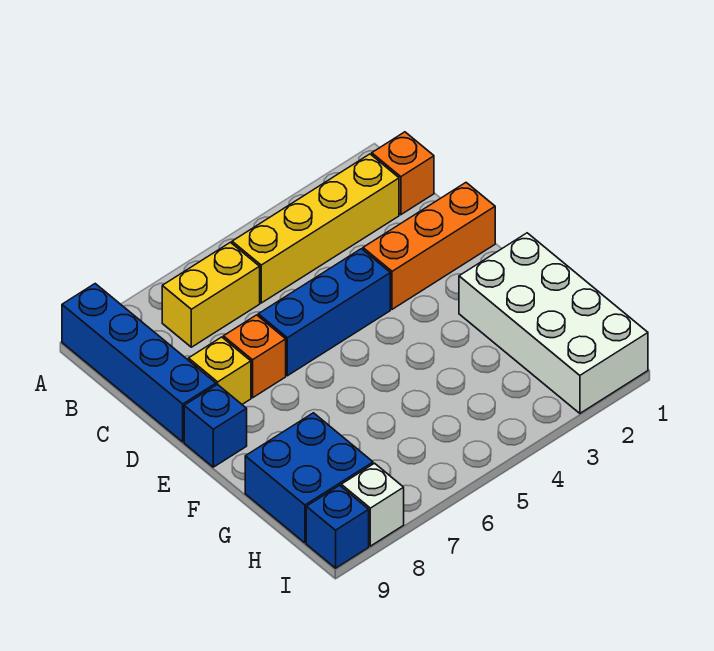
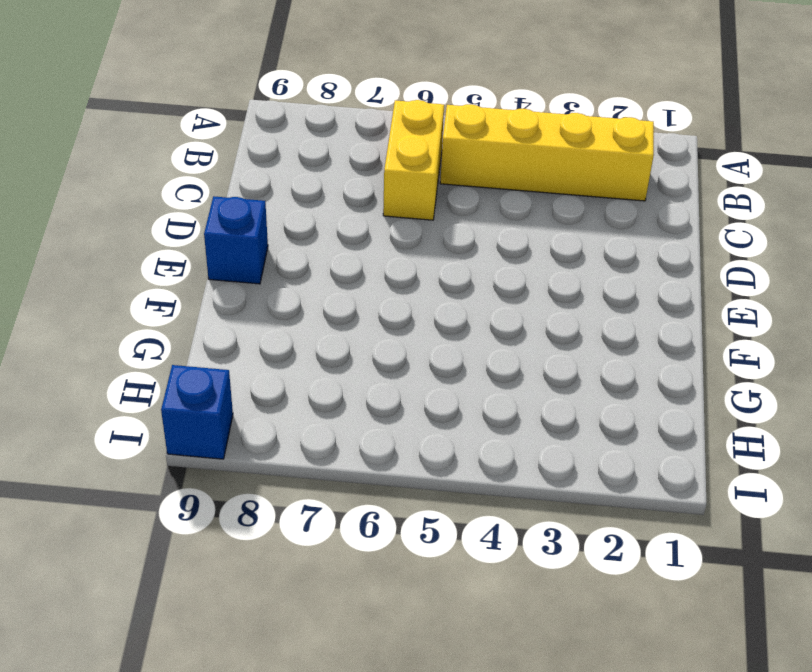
yellow brick B6:C6 level 1 -> yellow brick B6:B7 level 1
none -> blue brick A9:D9 level 1
none -> orange brick B1 level 1
none -> orange brick D1:D3 level 1

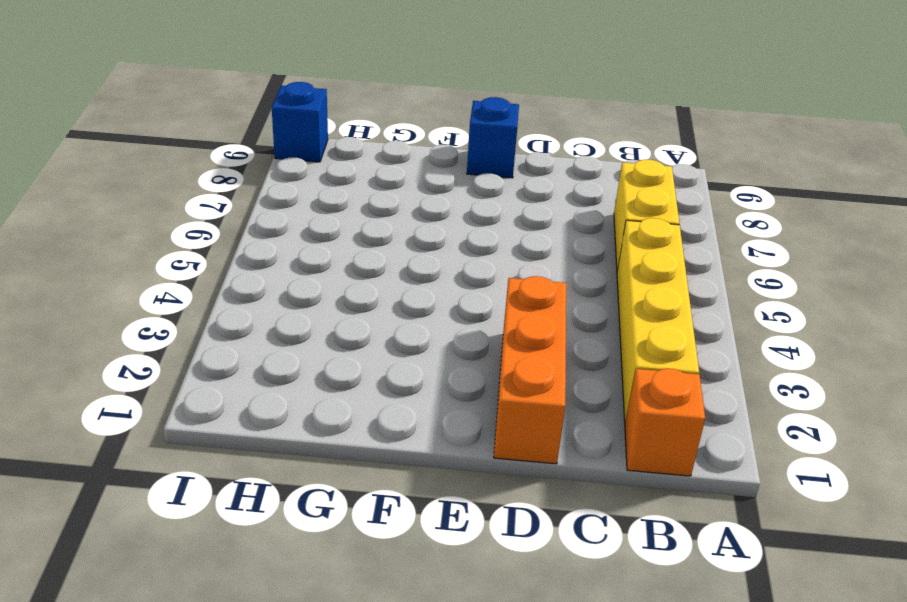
none -> blue brick A9:D9 level 1
none -> blue brick D4:D6 level 1
none -> orange brick D7 level 1

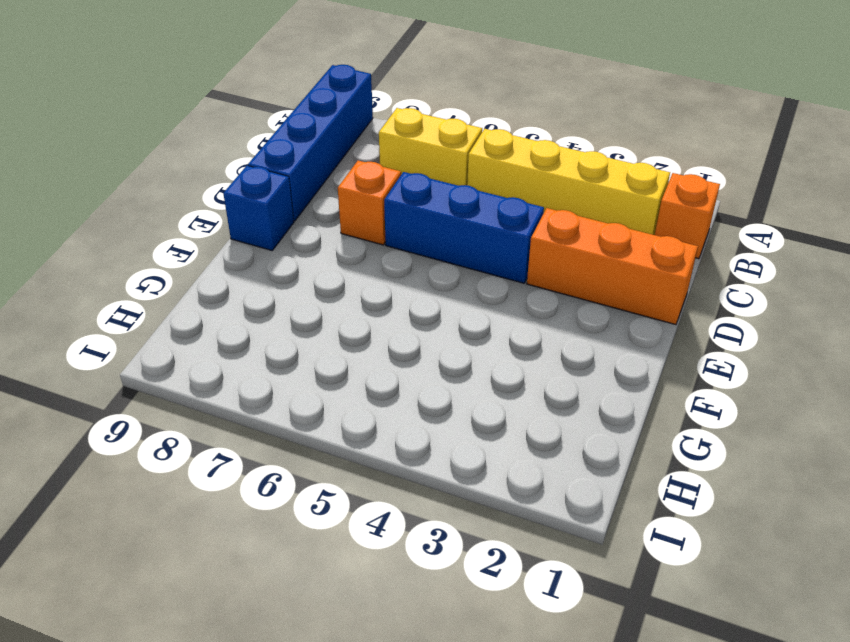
none -> yellow brick D8 level 1
none -> white brick F1:I2 level 1
none -> blue brick G8:H9 level 1

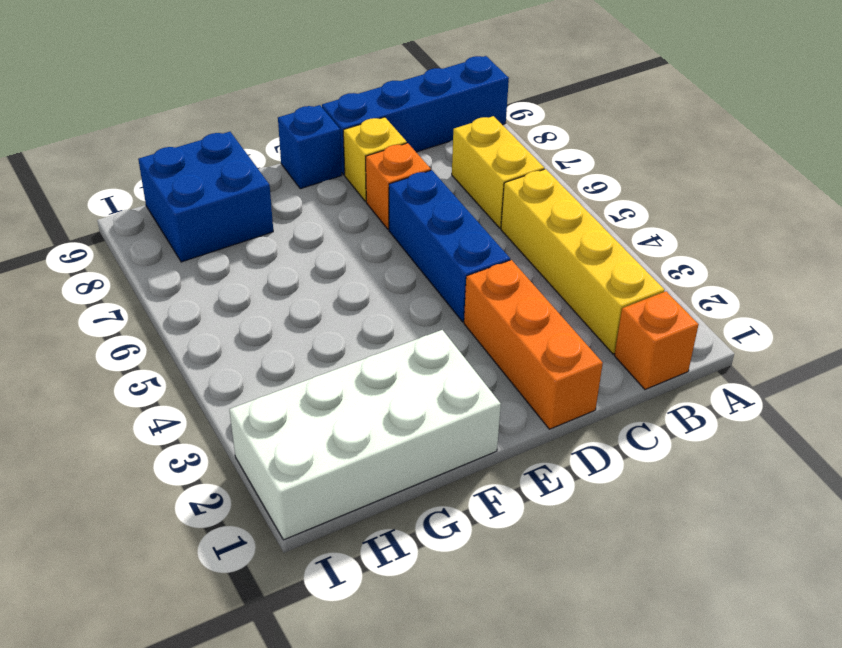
none -> white brick I8 level 1
none -> blue brick I9 level 1

